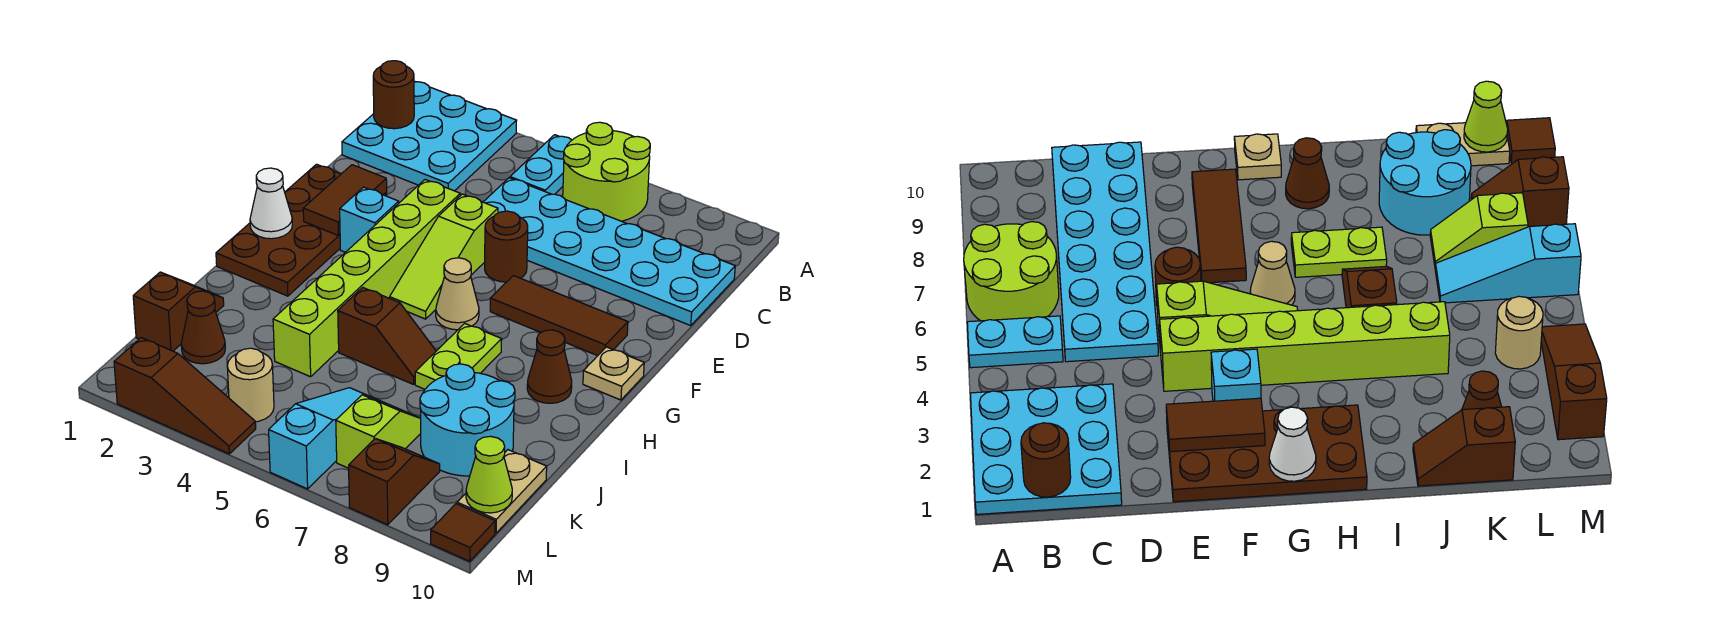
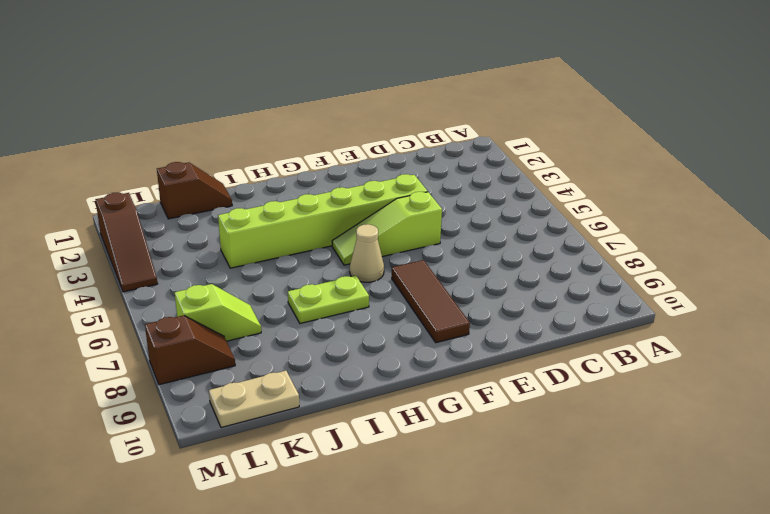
none -> cyan plate A1:C3 level 1
none -> cyan plate A5:B5 level 1
none -> lime round brick A6:B7 level 1

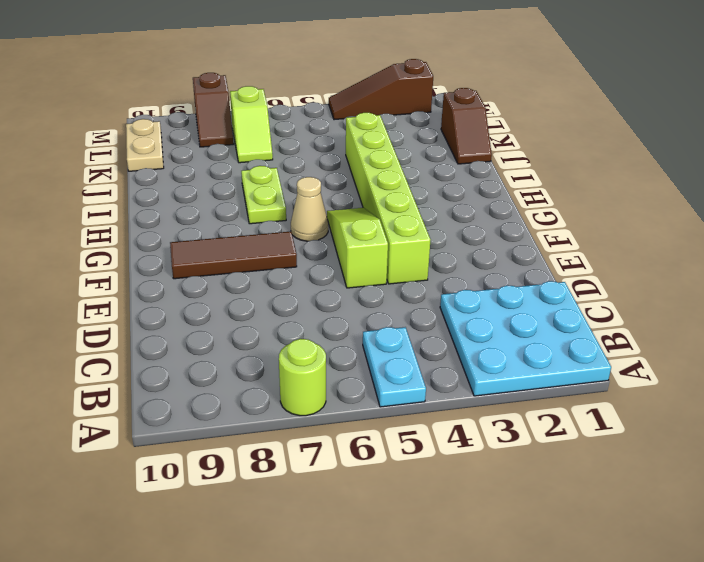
lime round brick A7 level 1 -> lime round brick A6:B7 level 1
none -> cyan plate C5:D10 level 1
none -> brown plate E1:H2 level 1
none -> brown round brick E6 level 1

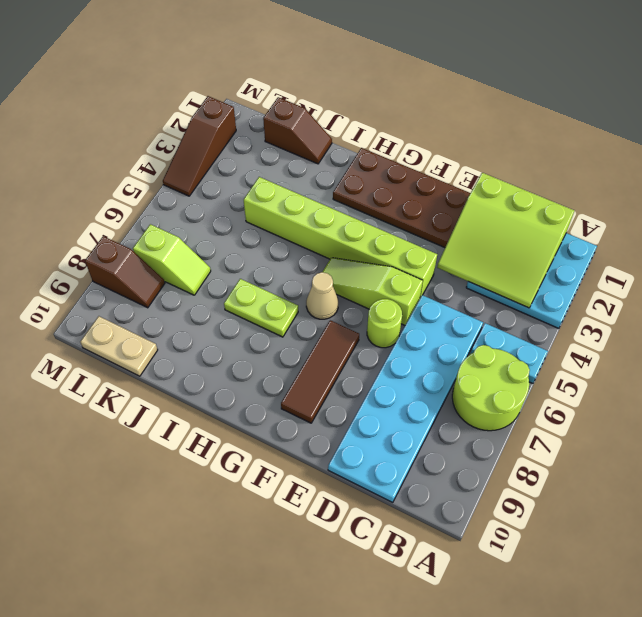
lime slope B1:D3 level 2 top 1 -> brown round brick B1 level 2
lime round brick E6 level 1 -> brown round brick E6 level 1
none -> cyan brick F3 level 1
none -> tan plate G10 level 1
none -> brown cone H9 level 1

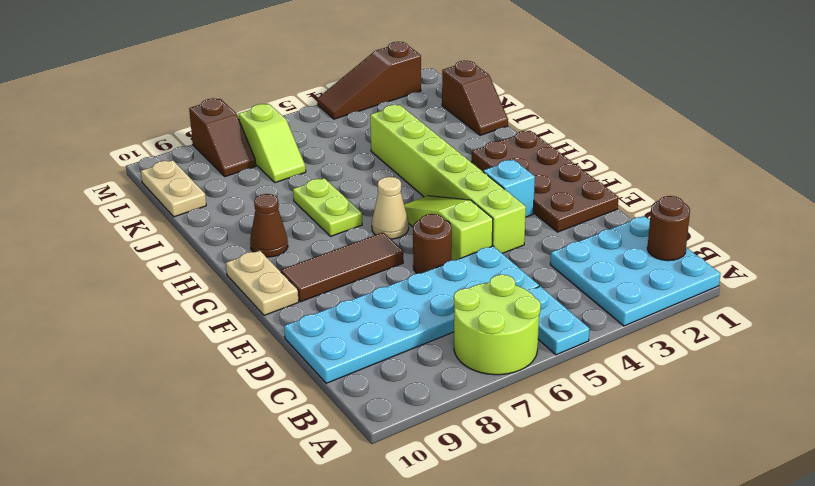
tan plate F10:G10 level 1 -> tan plate G10 level 1
none -> brown slope I5:I6 level 1 top 5
none -> cyan round brick J8:K9 level 1
none -> brown cone K2 level 1

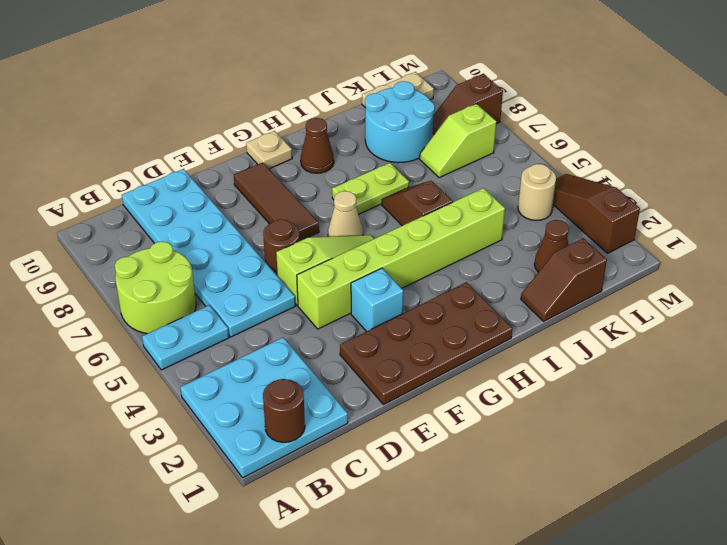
none -> cyan slope K6:M6 level 1 top M
none -> brown tile M10 level 1
none -> brown tile E2:F2 level 2

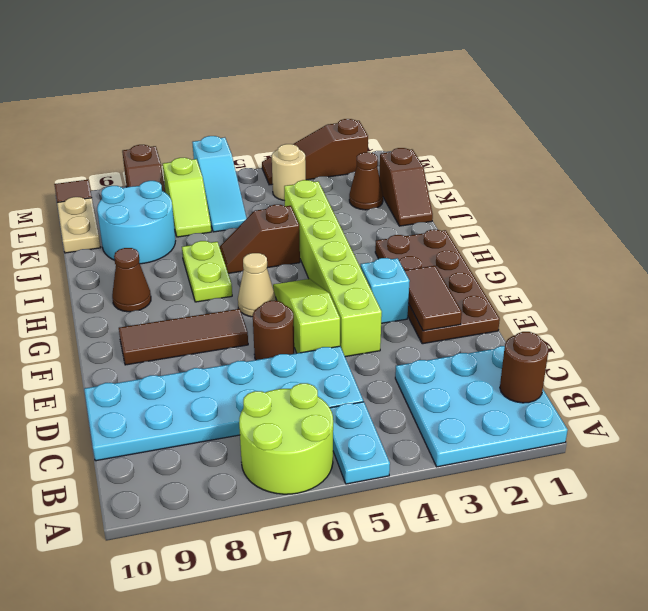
none -> tan plate G10 level 1
none -> white cone G1 level 2
none -> lime cone L10 level 2

